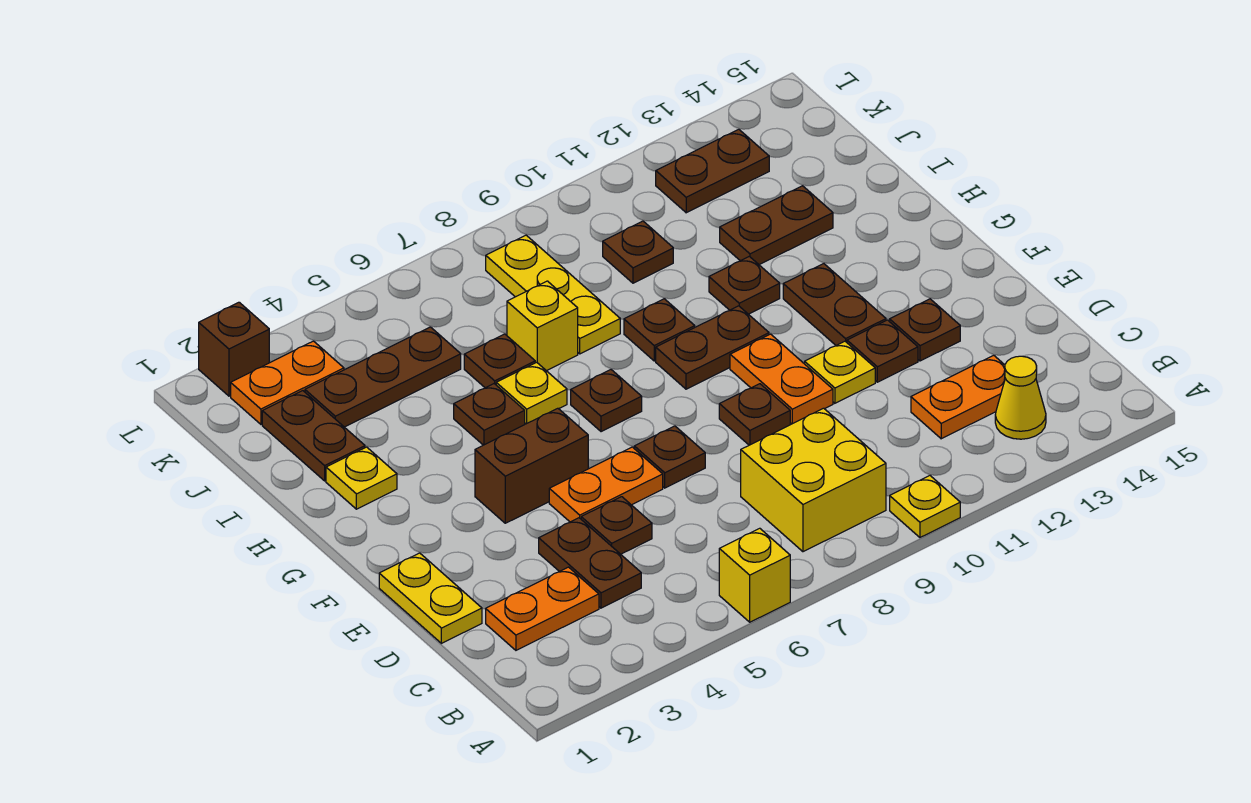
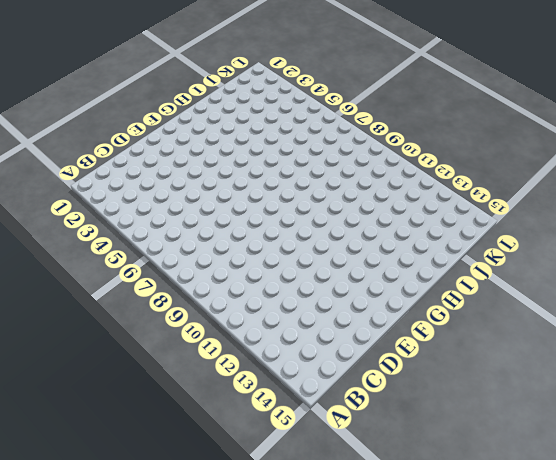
none -> yellow brick A6 level 1
none -> yellow plate A10 level 1
none -> yellow brick B8:C9 level 1
none -> yellow cone B13 level 1

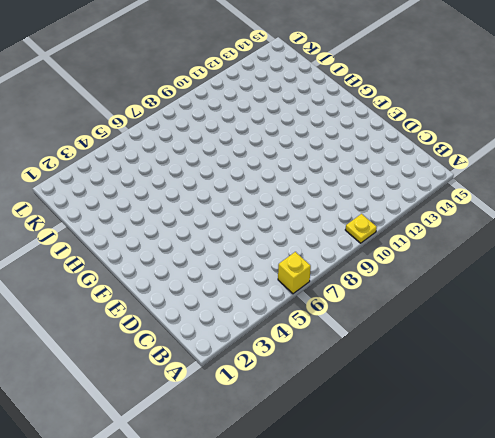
none -> yellow brick B8:C9 level 1
none -> yellow cone B13 level 1
none -> orange plate C2:C3 level 1
none -> brown plate C4:D4 level 1

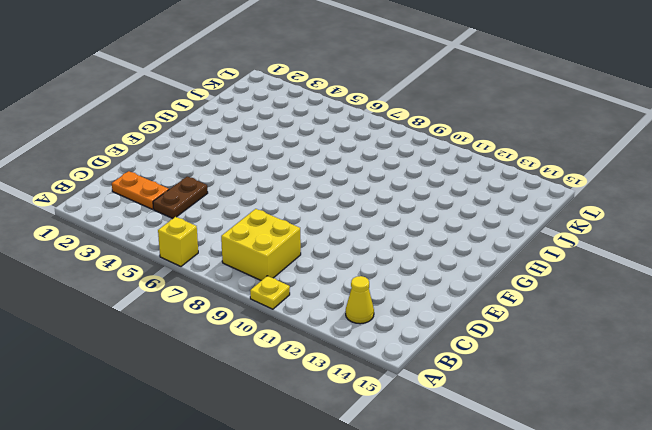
none -> orange plate C12:C13 level 1
none -> yellow plate D1:E1 level 1
none -> brown plate D5 level 1
none -> orange plate E5:E6 level 1

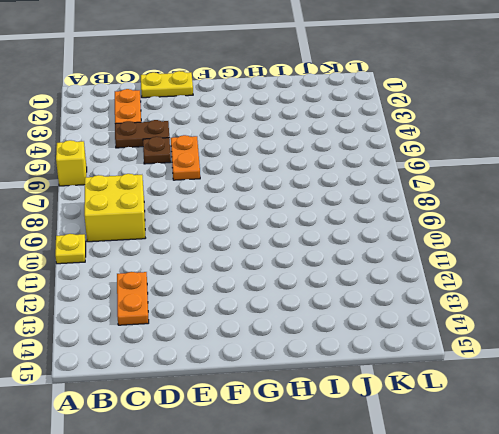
none -> yellow cone B13 level 1
none -> brown plate E7 level 1
none -> brown plate E9 level 1
none -> orange plate E10:F10 level 1

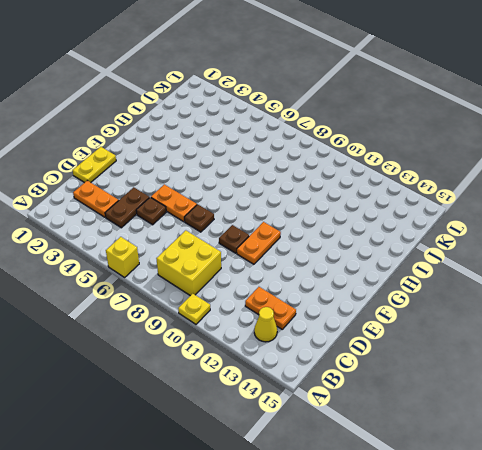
none -> yellow plate E11 level 1
none -> brown plate E12 level 1
none -> brown plate E13 level 1
none -> brown brick F4:F5 level 1

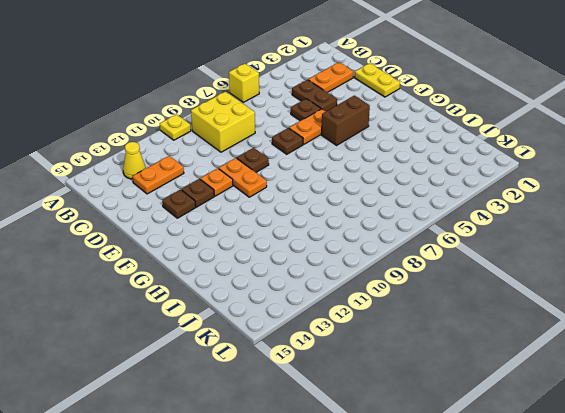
orange plate E11 level 1 -> yellow plate E11 level 1
none -> brown plate F12:G12 level 1
none -> brown plate G7 level 1
none -> brown plate G9:G10 level 1
none -> yellow plate H2 level 1

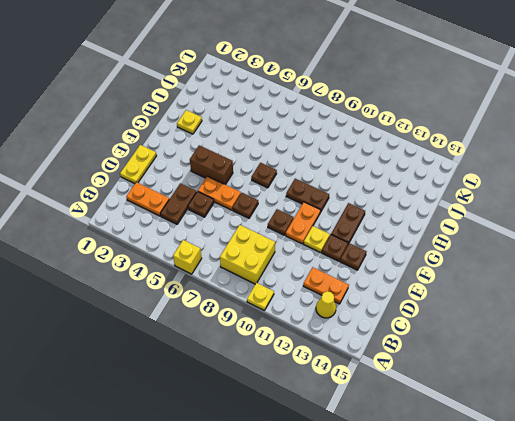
none -> brown plate H5 level 1
none -> yellow plate H6 level 1
none -> brown plate H9 level 1
none -> brown plate H11 level 1

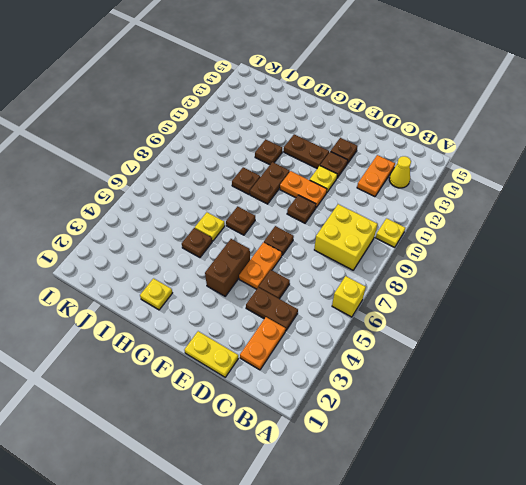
none -> brown plate I2:J2 level 1
none -> brown plate I6 level 1
none -> yellow brick I7 level 1
none -> yellow plate I8:K8 level 1

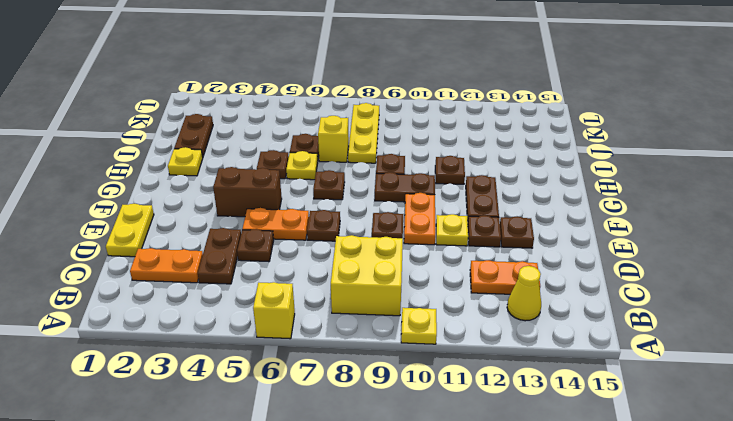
none -> brown plate I12:I13 level 1
none -> brown plate J3:J5 level 1
none -> brown plate J10 level 1
none -> orange plate K2:K3 level 1

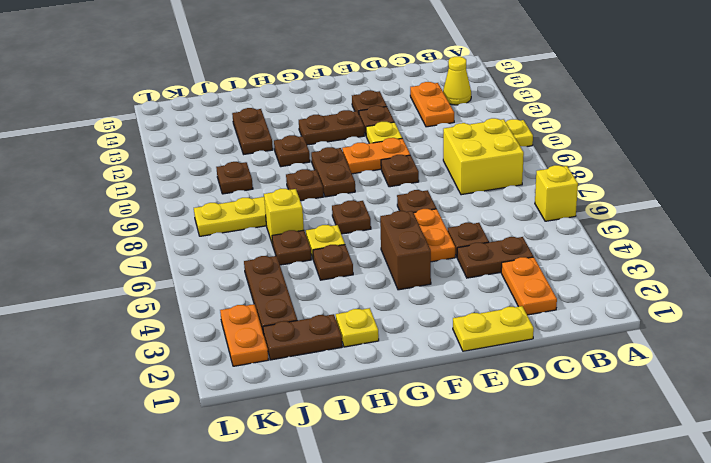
none -> brown plate K12:K13 level 1
none -> brown brick L2 level 1

